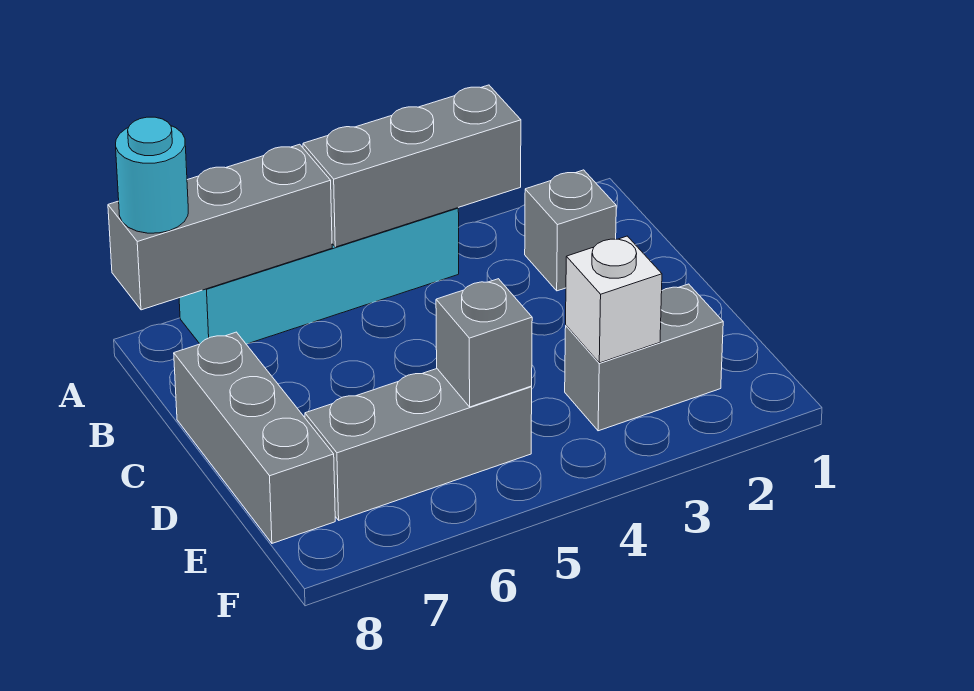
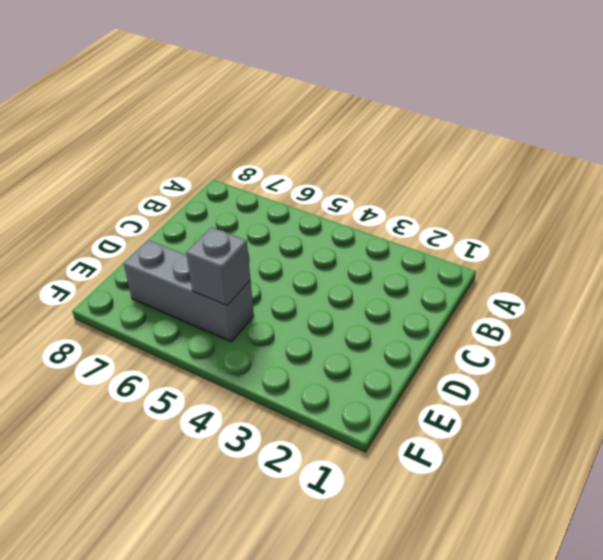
none -> cyan brick A4:A7 level 1
none -> grey brick B2 level 1

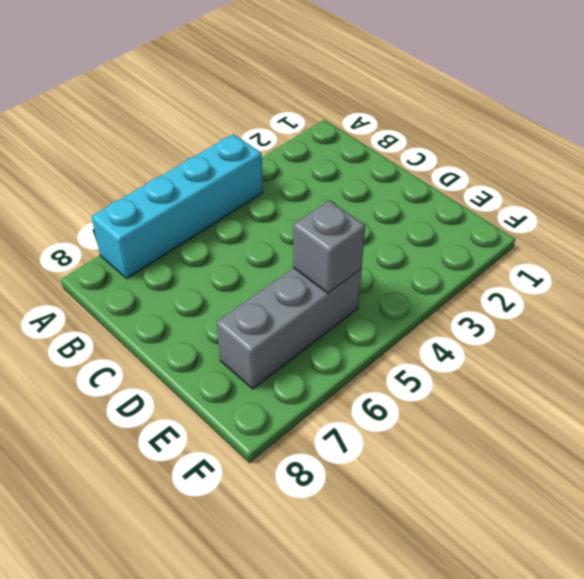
none -> grey brick B2 level 1
none -> grey brick C8:E8 level 1

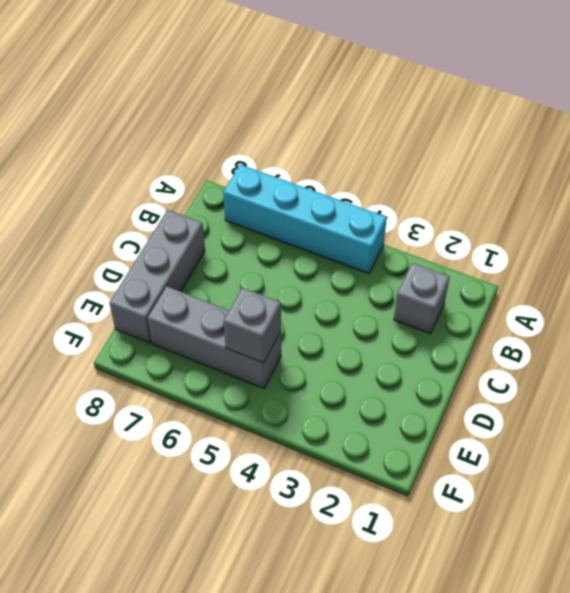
none -> grey brick E2:E3 level 1
none -> grey brick A3:A5 level 2

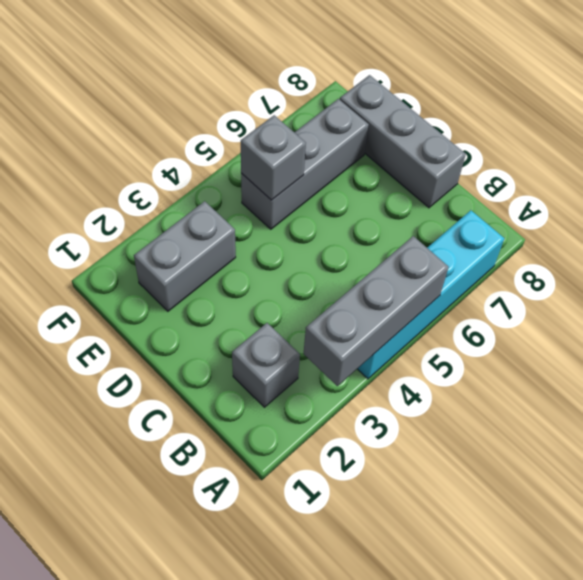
none -> grey brick A6:A8 level 2
none -> white brick E3 level 2

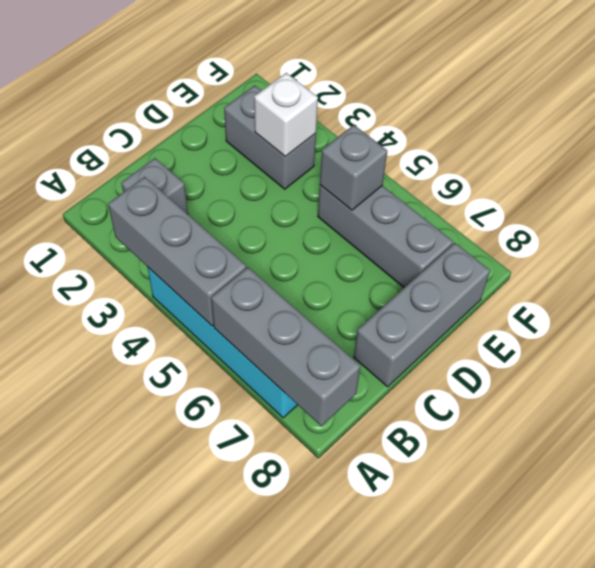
none -> cyan round brick A8 level 3

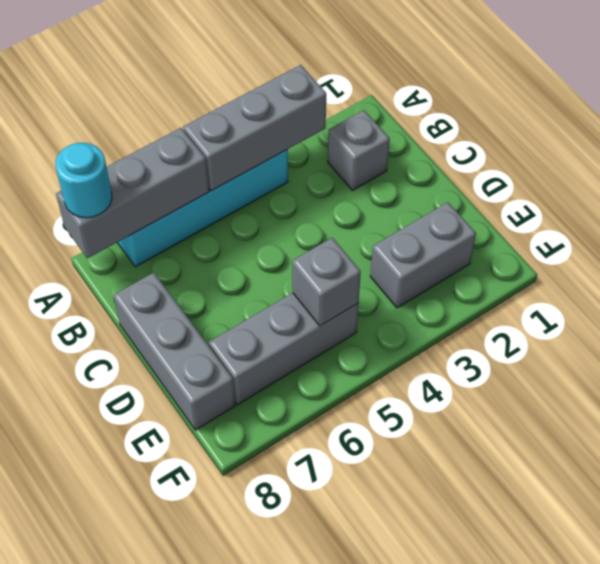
none -> white brick E3 level 2

